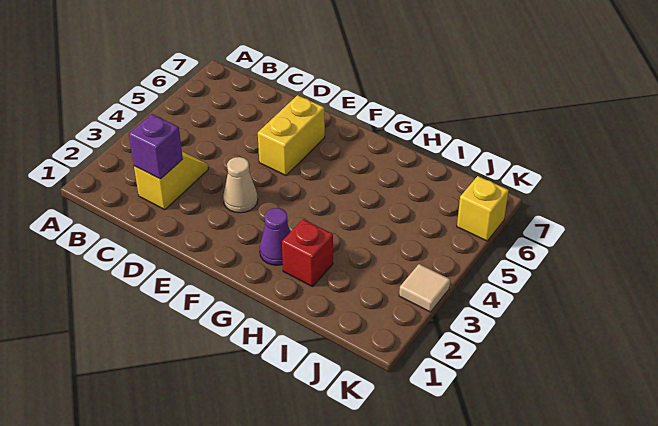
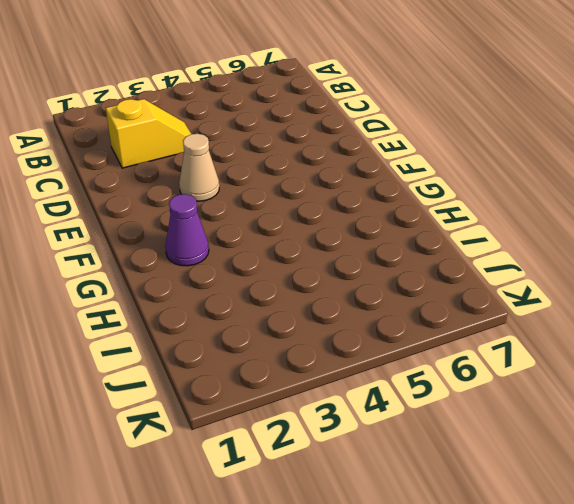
none -> yellow brick E5:E6 level 1
none -> red brick H2 level 1

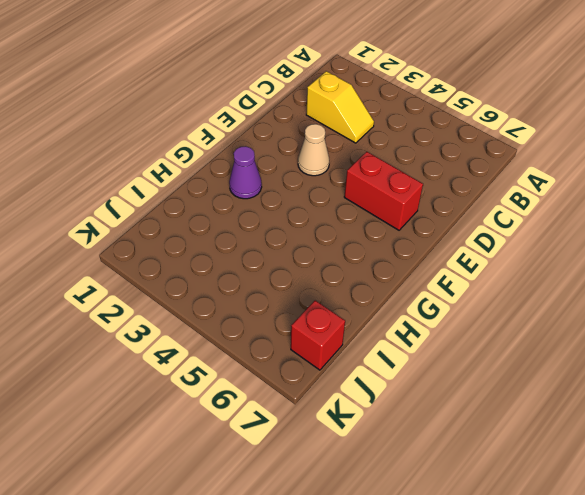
red brick E5:E6 level 1 -> yellow brick E5:E6 level 1
red brick J7 level 1 -> red brick H2 level 1
none -> tan tile K3 level 1
none -> yellow brick K6 level 1

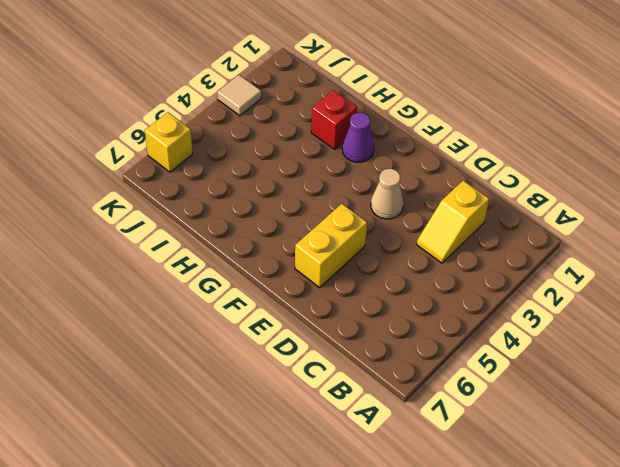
none -> purple brick C2 level 2

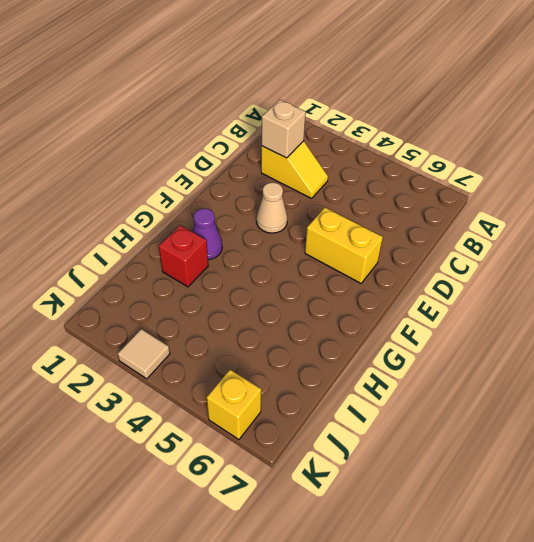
tan brick C2 level 2 -> purple brick C2 level 2

